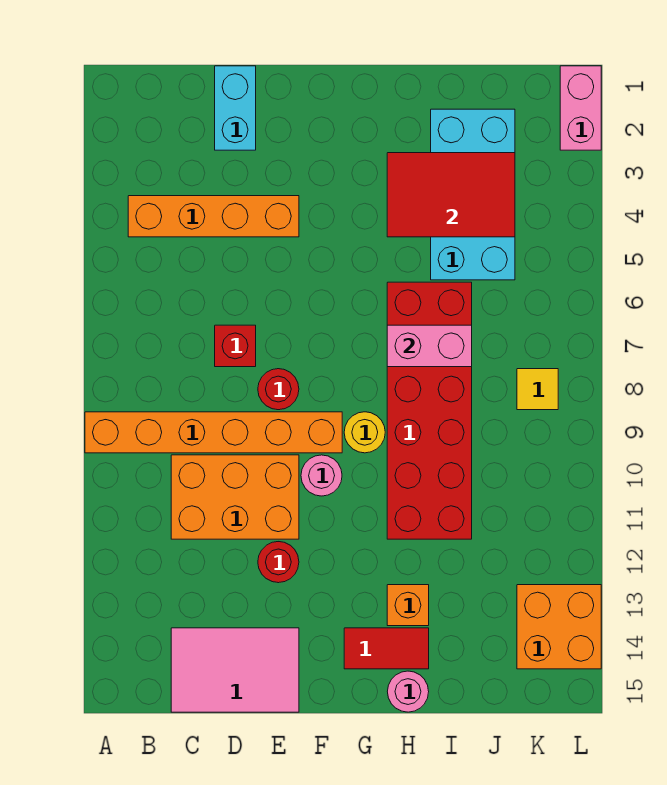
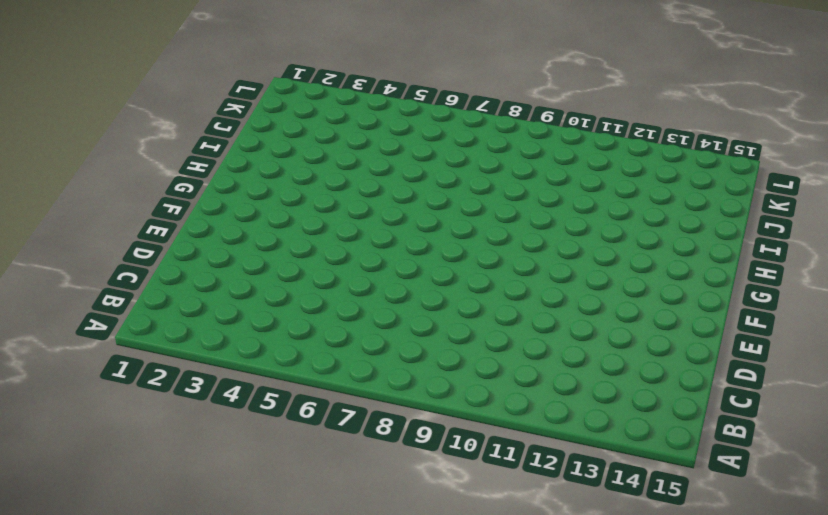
none -> orange brick A9:F9 level 1
none -> orange brick B4:E4 level 1
none -> orange brick C10:E11 level 1

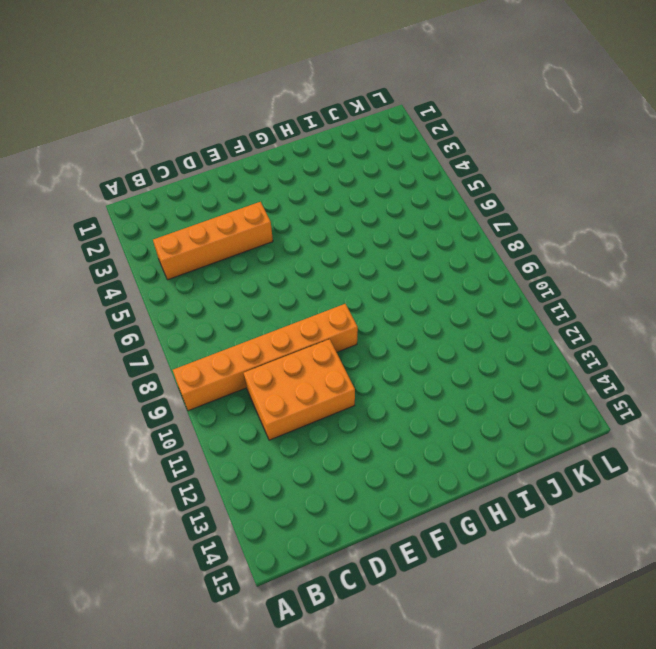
none -> pink tile C14:E15 level 1
none -> cyan brick D1:D2 level 1
none -> red brick D7 level 1

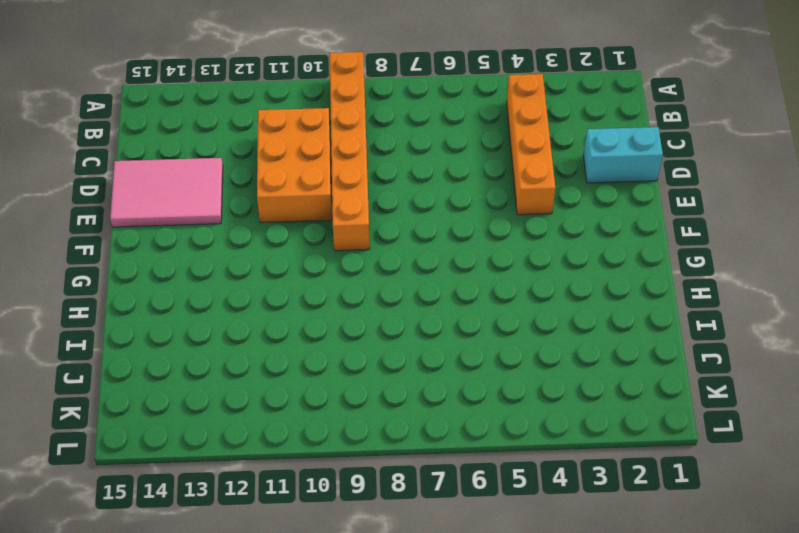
pink tile D13:E15 level 1 -> pink tile C14:E15 level 1
none -> red brick D7 level 1
none -> red round brick E8 level 1
none -> red round brick E12 level 1

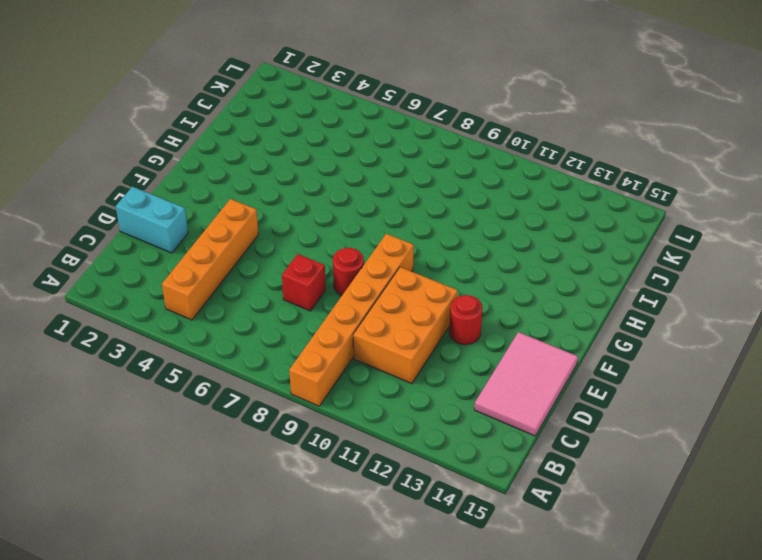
none -> pink round brick F10 level 1
none -> yellow round brick G9 level 1
none -> red tile G14:H14 level 1

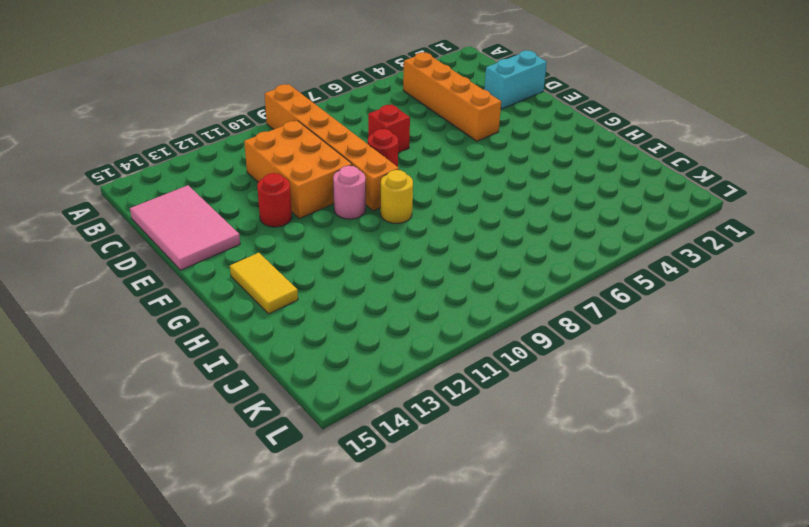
yellow tile G14:H14 level 1 -> red tile G14:H14 level 1
none -> red brick H6:I11 level 1
none -> orange brick H13 level 1
none -> pink round brick H15 level 1

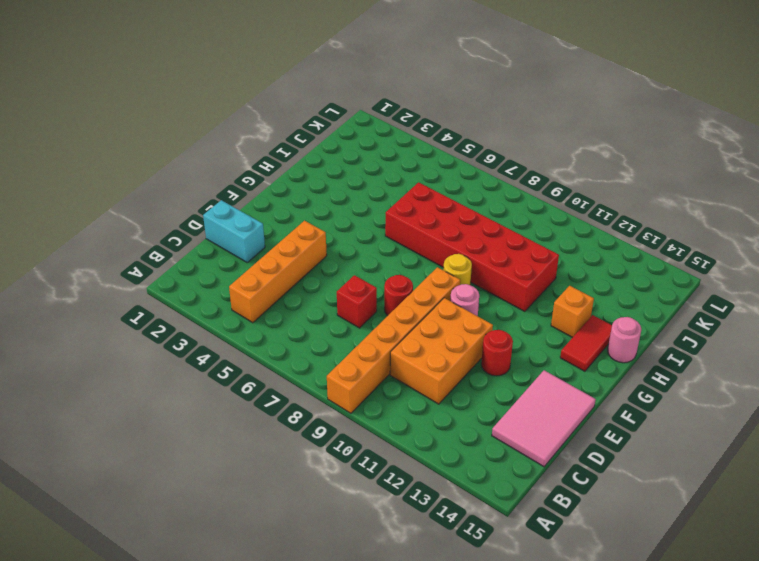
none -> cyan brick I2:J5 level 1
none -> yellow tile K8 level 1
none -> orange brick K13:L14 level 1

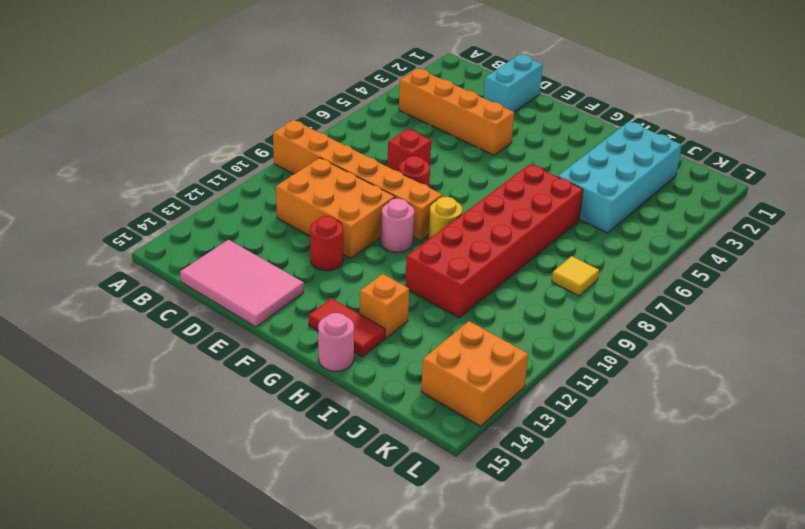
none -> pink brick L1:L2 level 1
none -> red tile H3:J4 level 2
none -> pink brick H7:I7 level 2

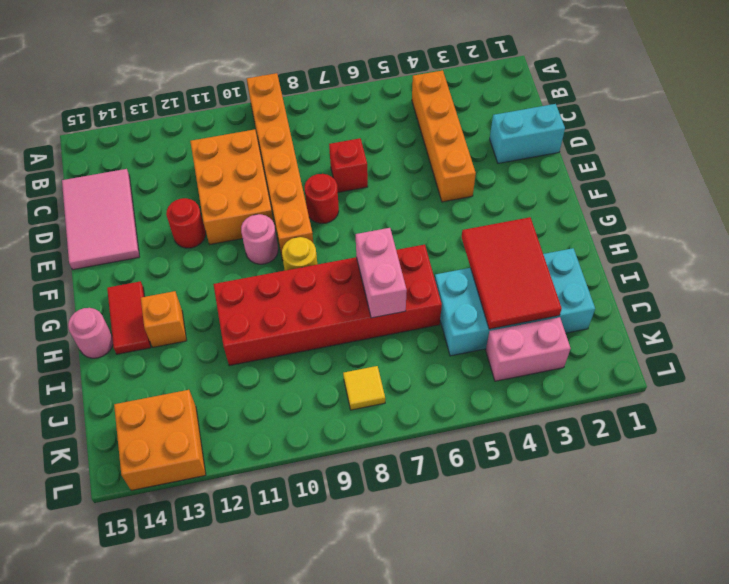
pink brick K3:K4 level 1 -> pink brick L1:L2 level 1

